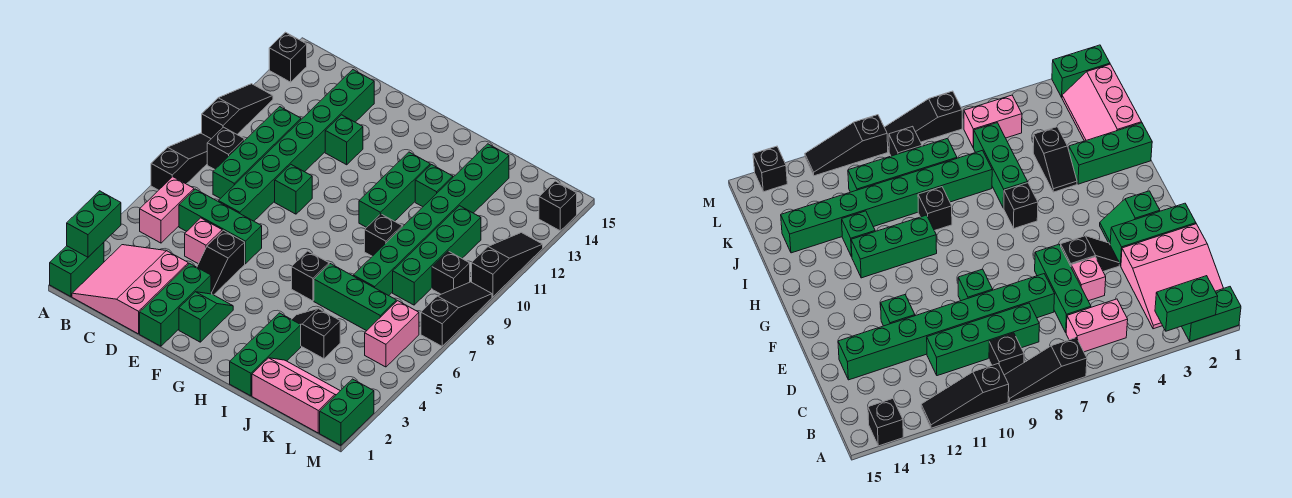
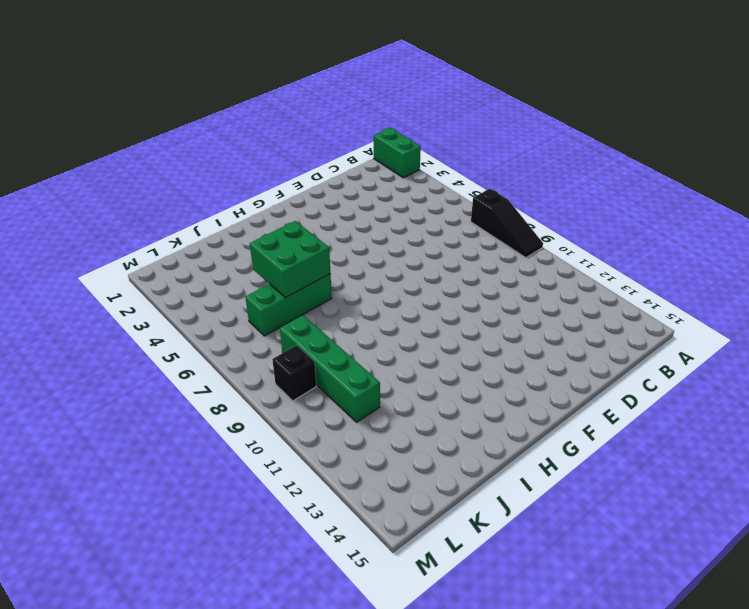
green brick I5:J6 level 2 -> none
none -> black slope A10:A12 level 1 top 10
none -> black brick A14 level 1
none -> pink slope B1:D3 level 1 top D
none -> pink brick B5:B6 level 1

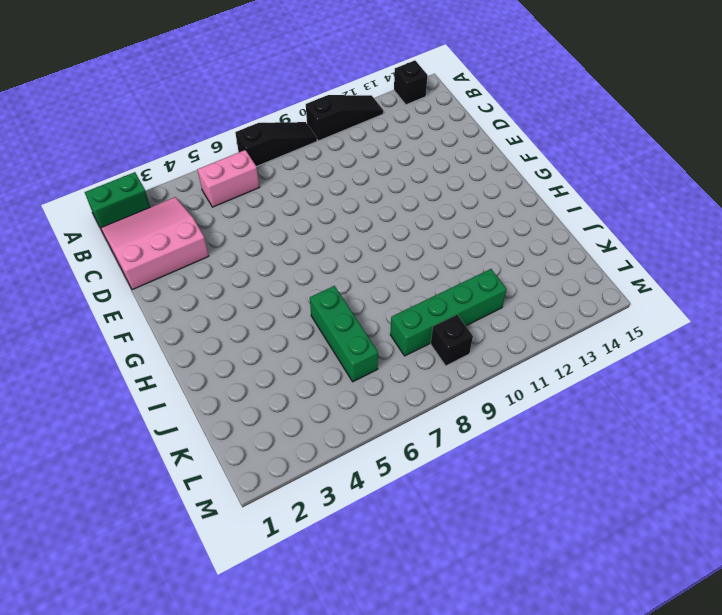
none -> black brick B9 level 1
none -> green brick C6:E6 level 1
none -> green brick C8:C11 level 1
none -> pink brick D5 level 1

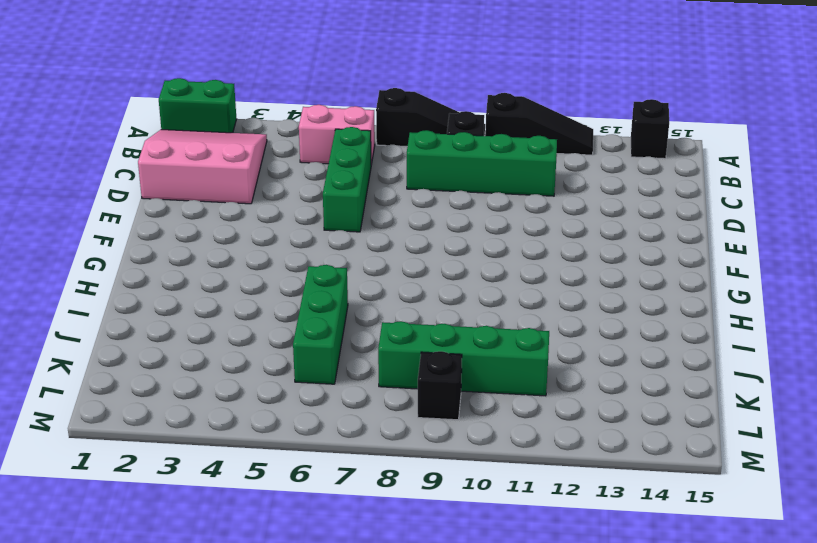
none -> pink brick D5 level 1
none -> green brick D7:D14 level 1
none -> green brick E1:E3 level 1
none -> black slope E4:E5 level 1 top 5

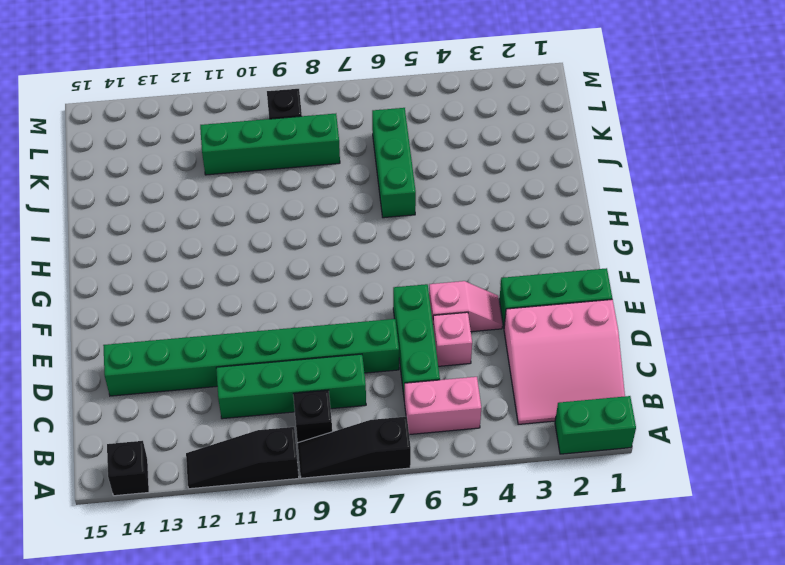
pink slope E4:E5 level 1 top 5 -> black slope E4:E5 level 1 top 5
none -> green brick E9 level 1
none -> green brick E12 level 1
none -> green slope F2:F3 level 1 top 2
none -> black brick H6 level 1

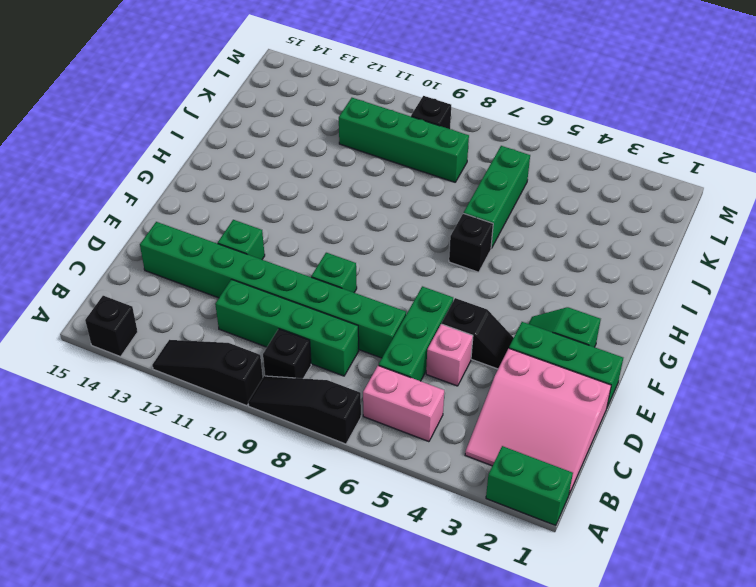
none -> green brick H10:H12 level 1
none -> green brick I1:I3 level 1
none -> black slope I4:J4 level 1 top J
none -> black brick I9 level 1

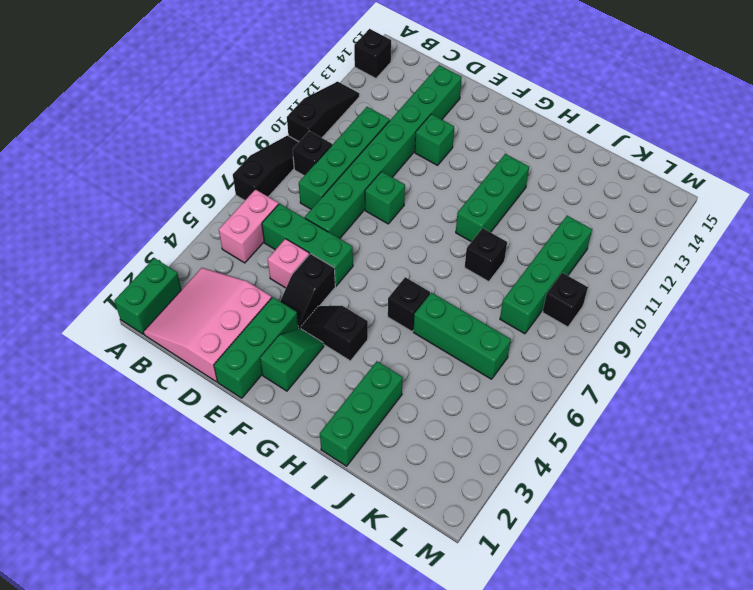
black slope F4:G4 level 1 top G -> black slope I4:J4 level 1 top J
none -> green brick I12 level 1
none -> pink slope J1:L2 level 1 top 1
none -> green brick J7:J14 level 1
none -> pink brick L5:L6 level 1

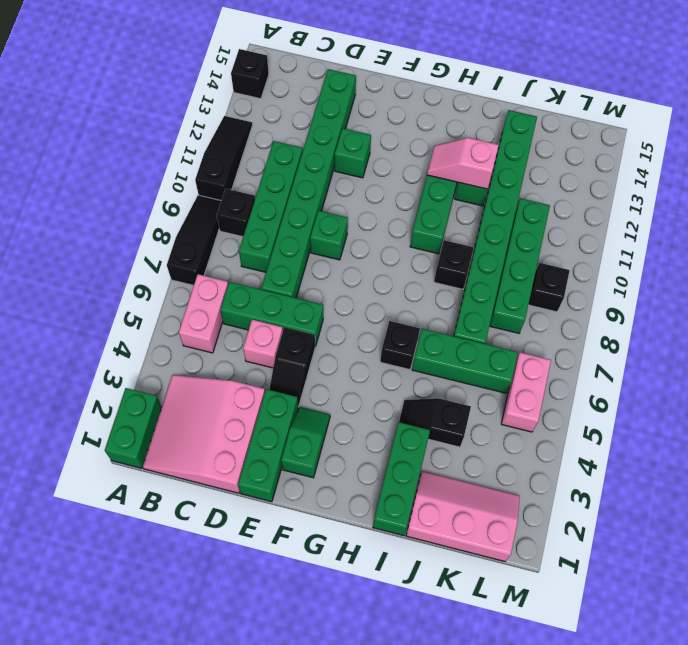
pink slope H12:I12 level 2 top I -> none
none -> green brick M1:M2 level 1
none -> black slope M7:M9 level 1 top 7
none -> black slope M10:M12 level 1 top 10
none -> black brick M14 level 1

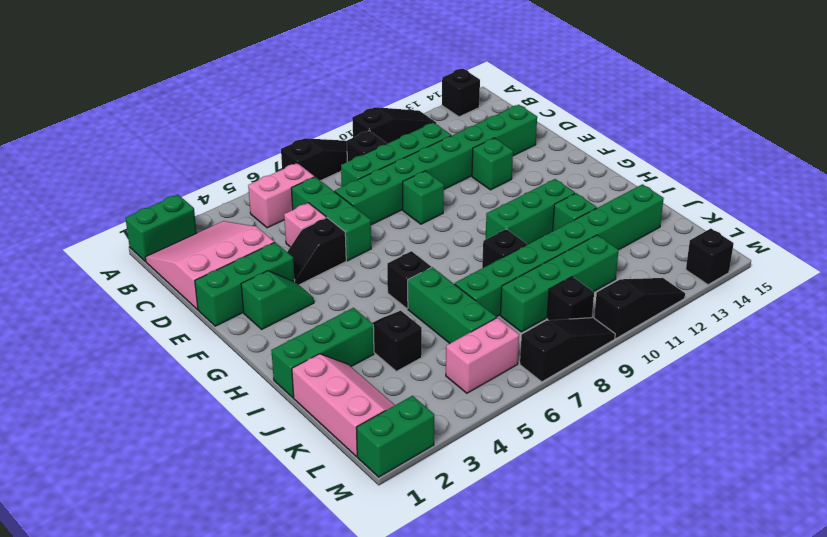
none -> green brick A2:A3 level 2

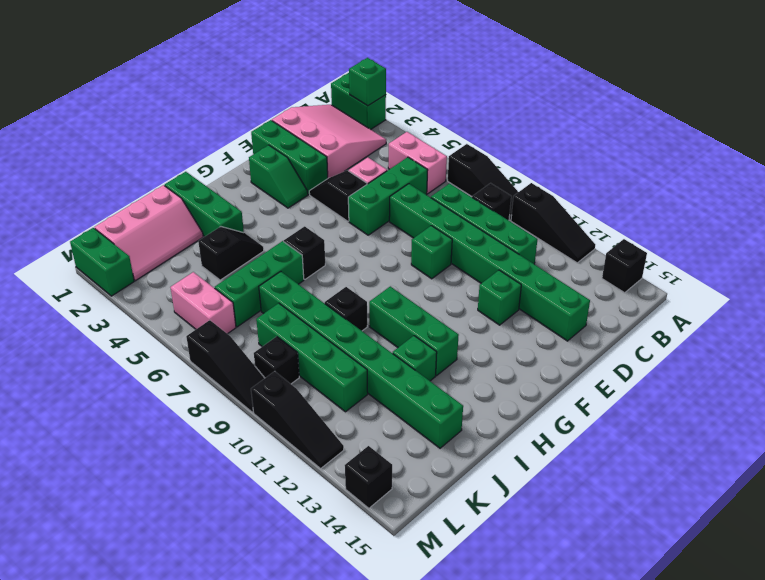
green brick A2 level 2 -> green brick A2:A3 level 2

